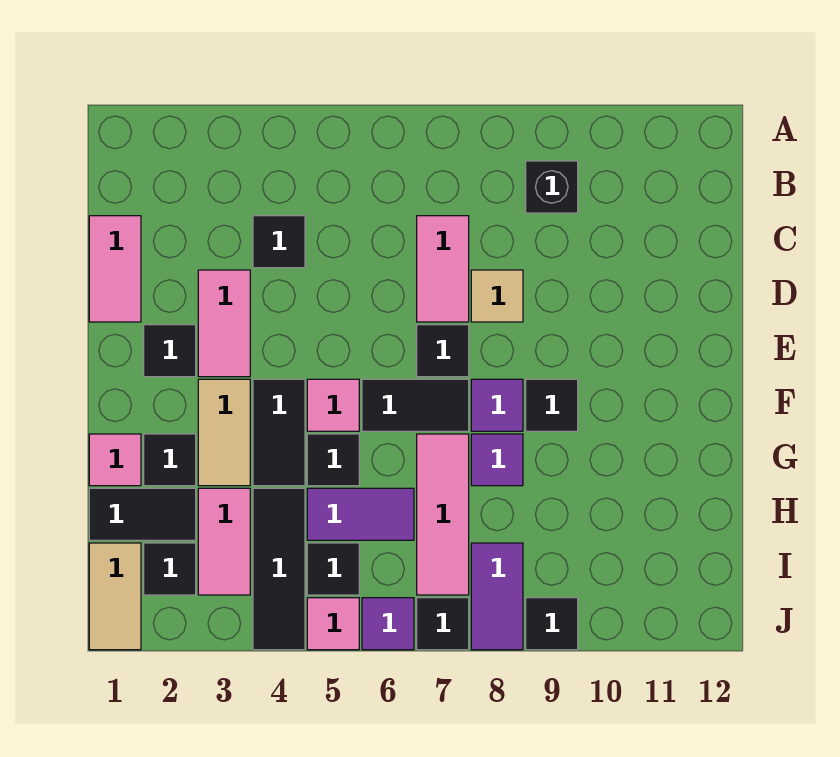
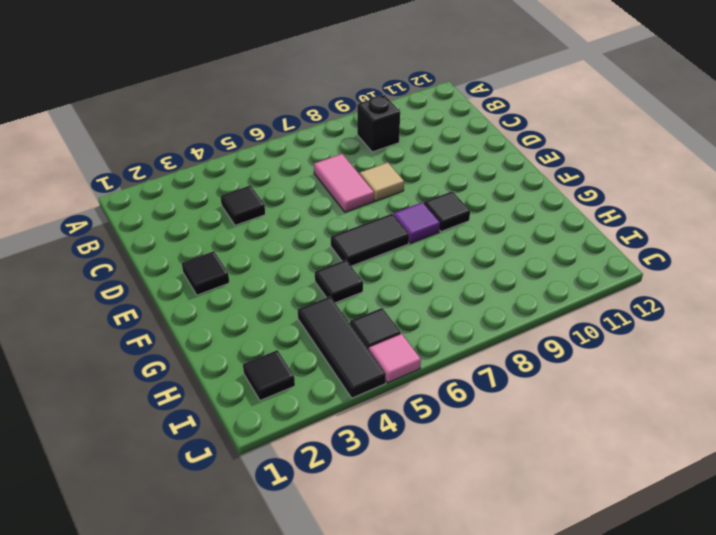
none -> pink tile C1:D1 level 1
none -> pink tile D3:E3 level 1
none -> black tile E7 level 1
none -> tan tile F3:G3 level 1

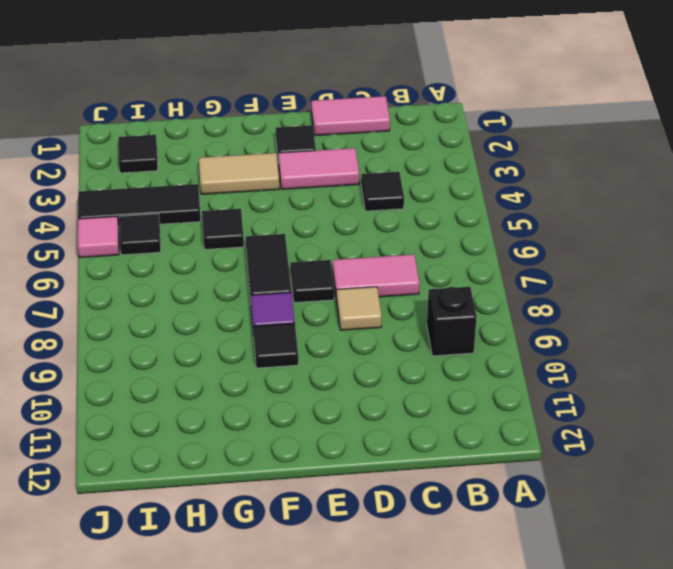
none -> black tile F4:G4 level 1
none -> pink tile F5 level 1
none -> pink tile G1 level 1
none -> black tile G2 level 1

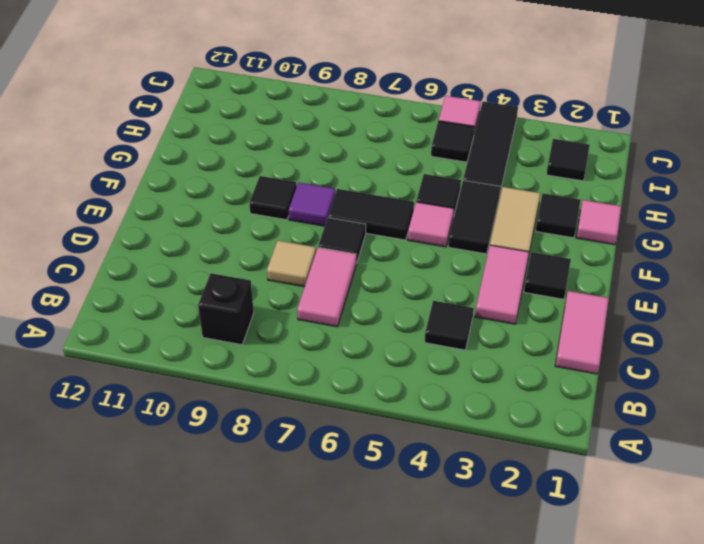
none -> pink tile G7:I7 level 1
none -> purple tile G8 level 1
none -> black tile H1:H2 level 1
none -> pink tile H3:I3 level 1

